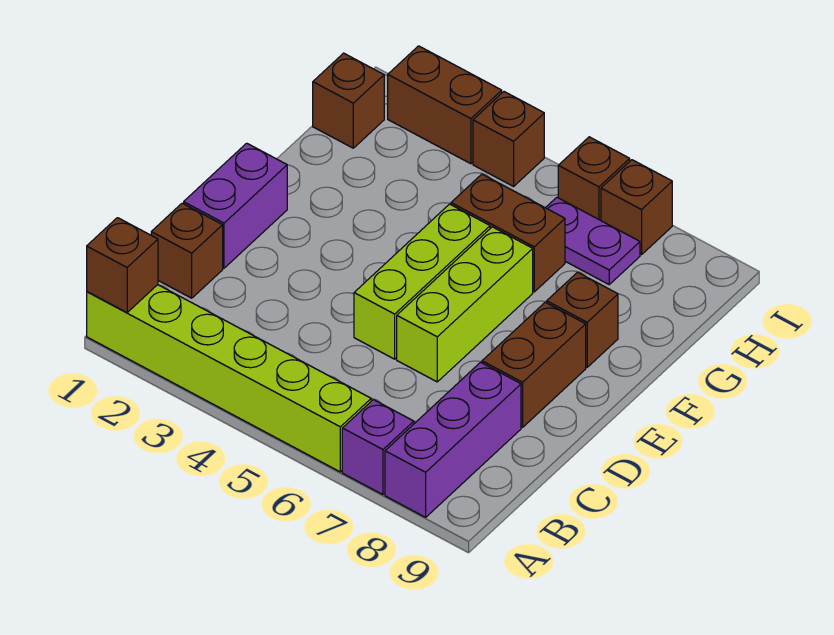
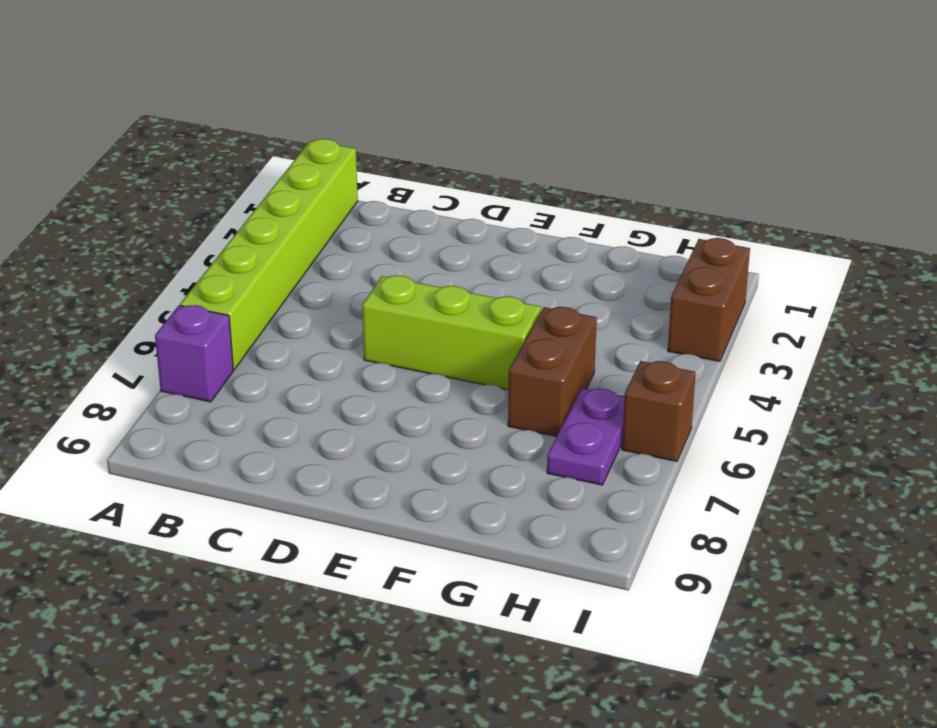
none -> purple brick A8:C8 level 1
none -> brown brick C1 level 1
none -> purple brick D1:E1 level 1

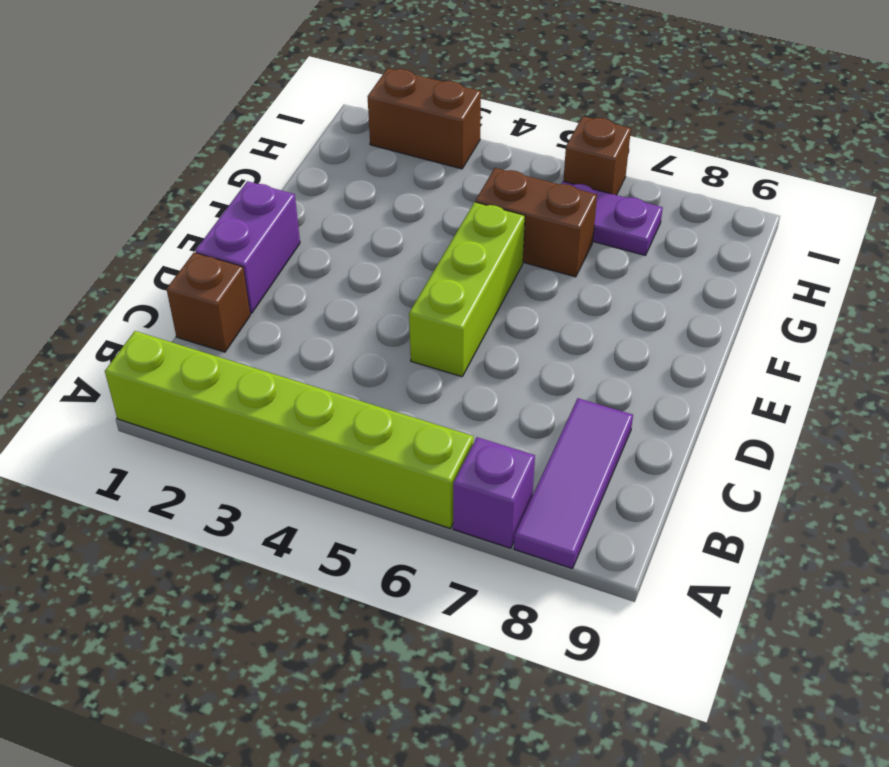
purple tile A8:C8 level 1 -> purple brick A8:C8 level 1
none -> lime brick D6:F6 level 1
none -> brown brick D8:E8 level 1
none -> brown brick F8 level 1

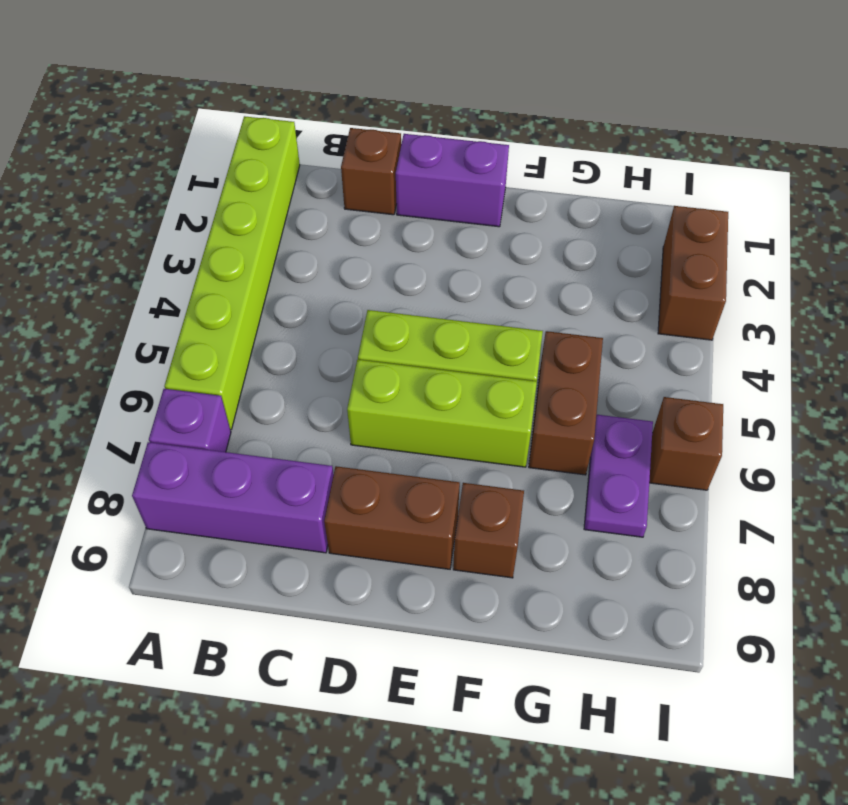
none -> brown brick H1 level 1
none -> brown brick I4 level 1
none -> brown brick I7 level 1

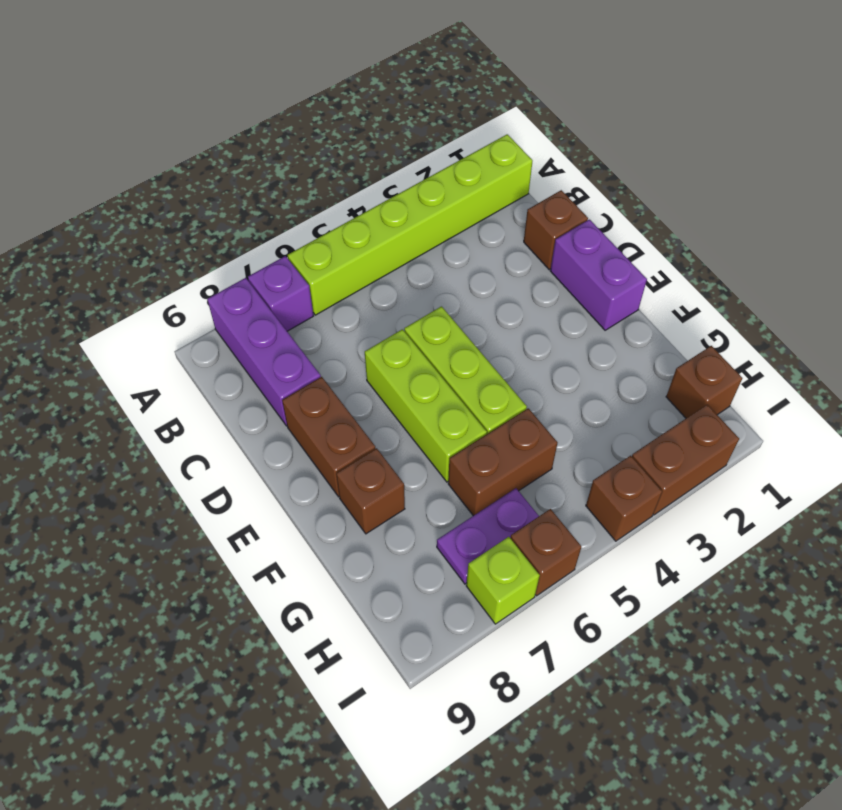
lime brick I7 level 1 -> brown brick I7 level 1
none -> brown brick A1 level 2

